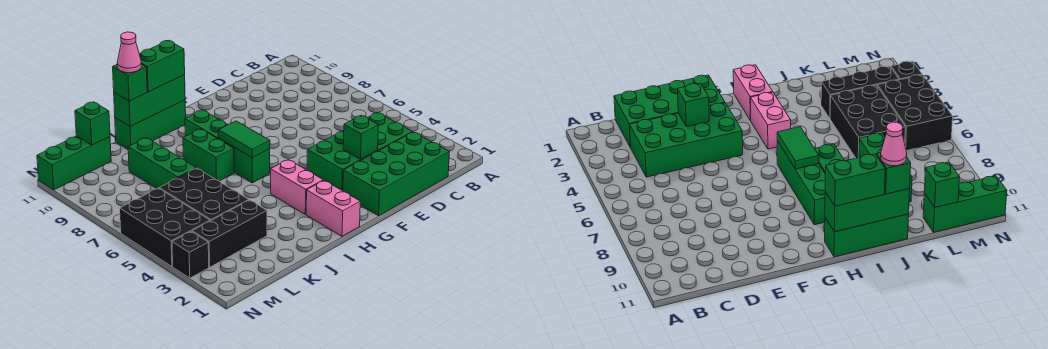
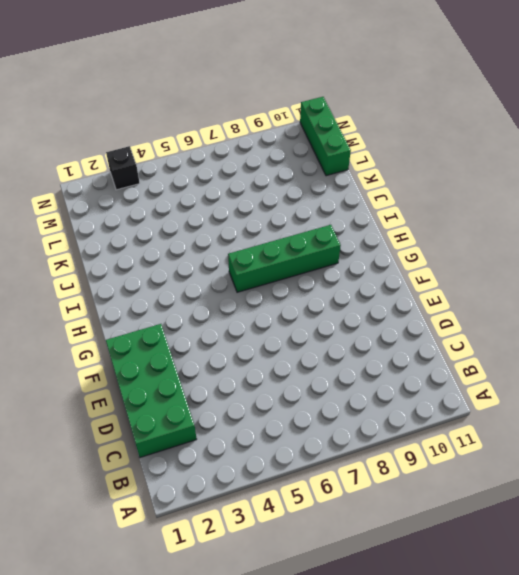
none -> green brick C3:F4 level 1
none -> pink brick H1:H2 level 1
none -> pink brick H3:H4 level 1

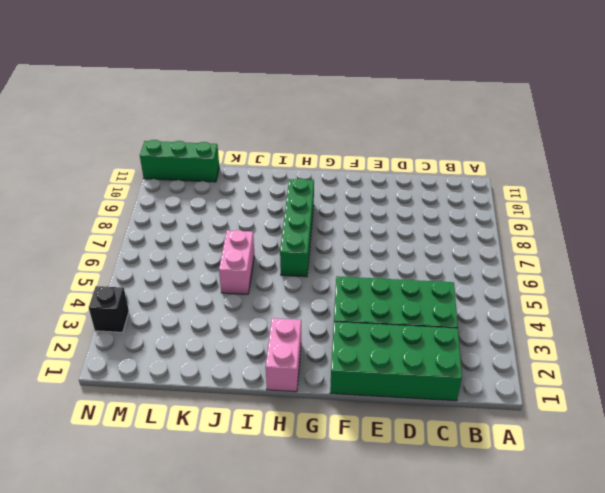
pink brick J5:J6 level 1 -> pink brick H3:H4 level 1
none -> green brick H11:J11 level 1
none -> green brick I7:I8 level 1
none -> black brick K3:M3 level 1

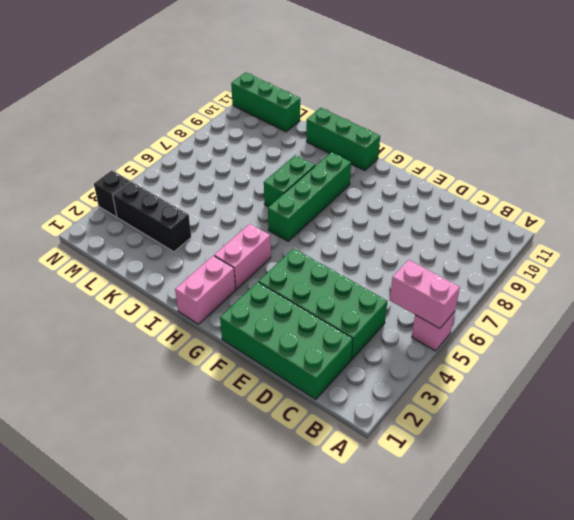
pink brick A5 level 1 -> none
pink brick A5:B5 level 2 -> none
none -> black brick K4:L6 level 1
none -> green brick K7:K9 level 1
none -> black brick M4:N6 level 1

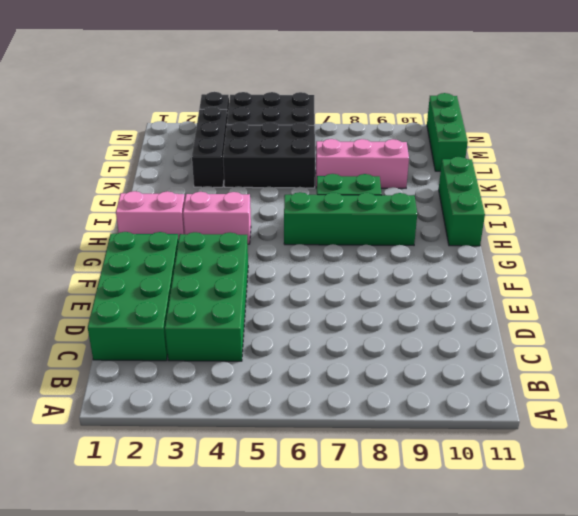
pink brick K7:K9 level 1 -> green brick K7:K9 level 1
none -> green brick E3 level 2
none -> green tile H6:H7 level 2
none -> green brick H11:J11 level 2

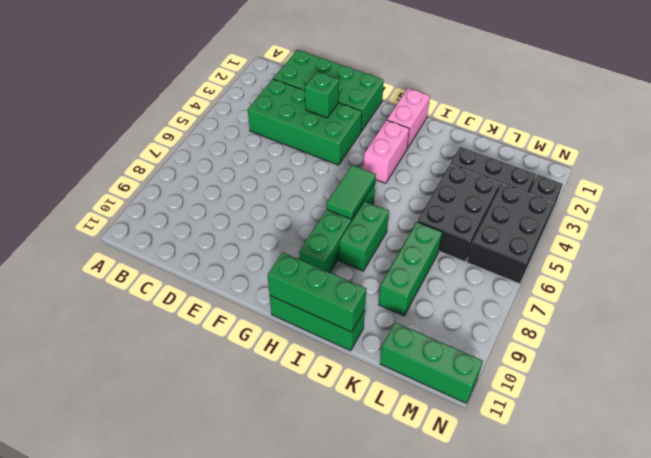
none -> green brick L11 level 2
none -> green brick H11:I11 level 3
none -> green brick J11 level 3

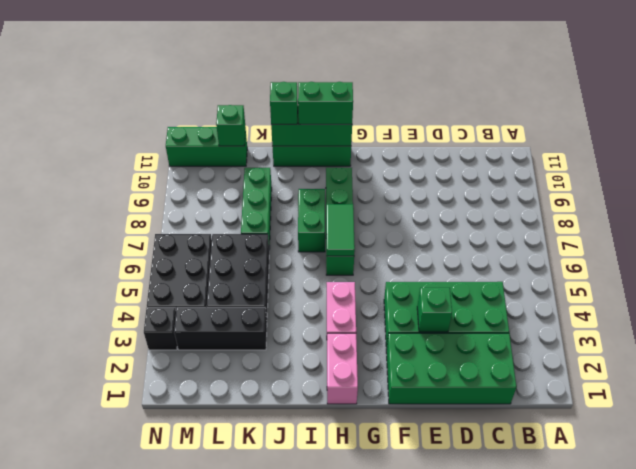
none -> pink cone J11 level 4

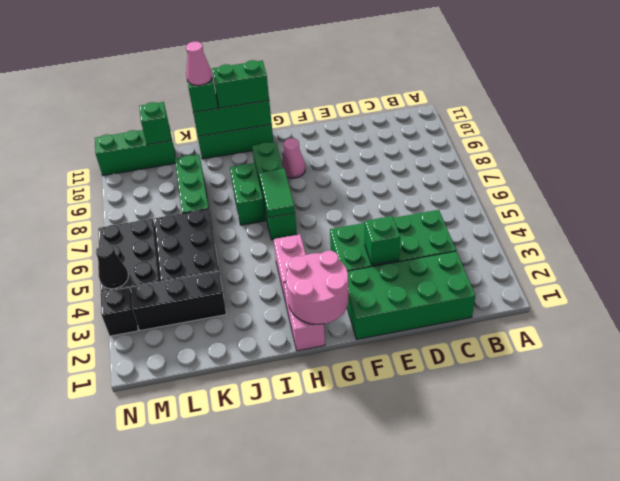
pink round brick G1:H2 level 2 -> none
pink cone G9 level 1 -> none
black cone N4 level 2 -> none

